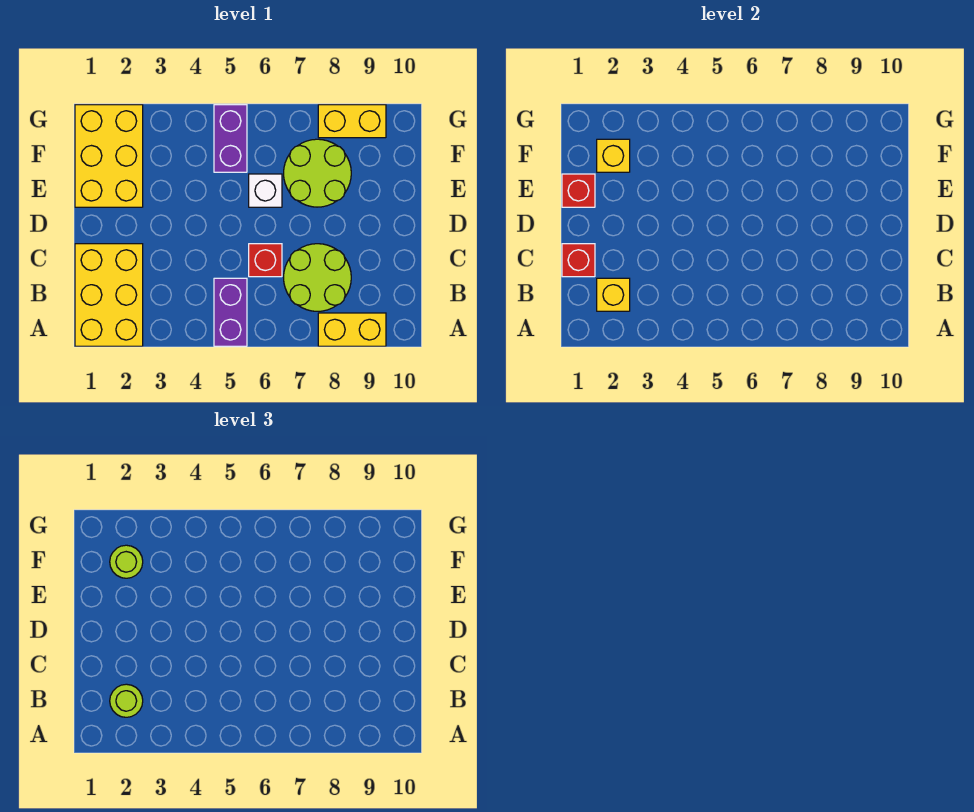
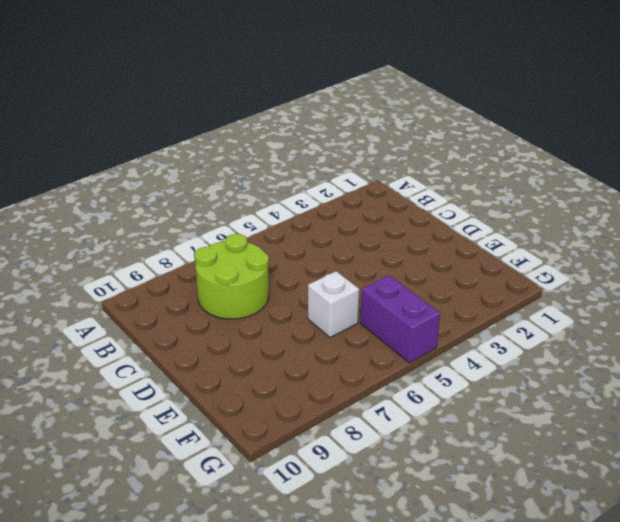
none -> yellow brick A1:C2 level 1
none -> purple brick A5:B5 level 1
none -> yellow brick A8:A9 level 1

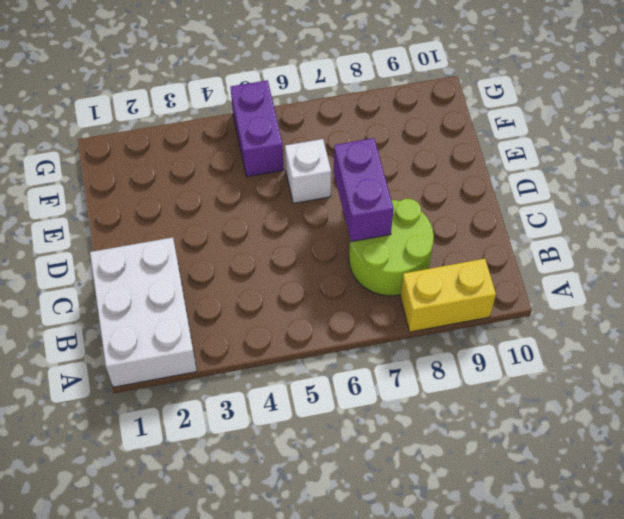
white brick A1:C2 level 1 -> yellow brick A1:C2 level 1
purple brick C7:D7 level 2 -> purple brick A5:B5 level 1
none -> red brick C6 level 1
none -> yellow brick E1:G2 level 1
none -> lime round brick E7:F8 level 1

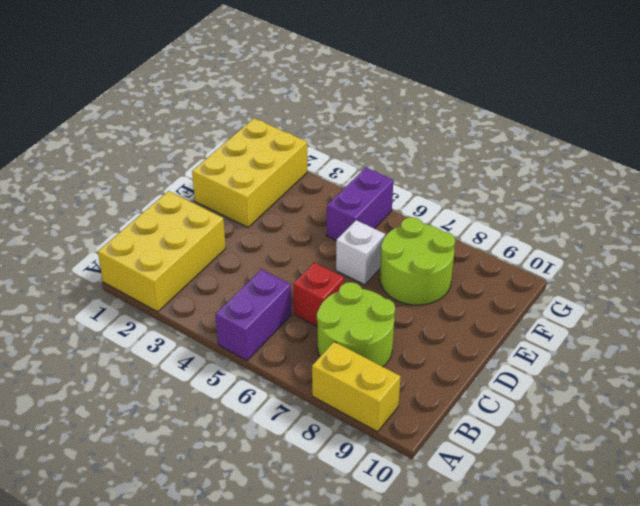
none -> yellow brick G8:G9 level 1
none -> yellow brick B2 level 2
none -> red brick C1 level 2

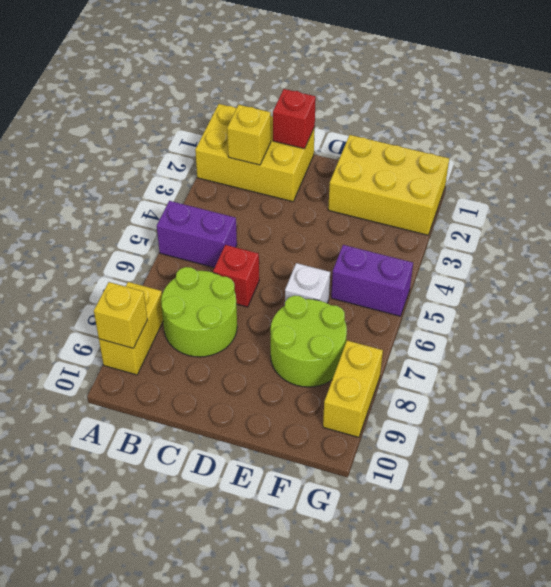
yellow brick A9 level 2 -> yellow brick F2 level 2
none -> red brick E1 level 2
none -> lime round brick B2 level 3
none -> lime round brick F2 level 3

